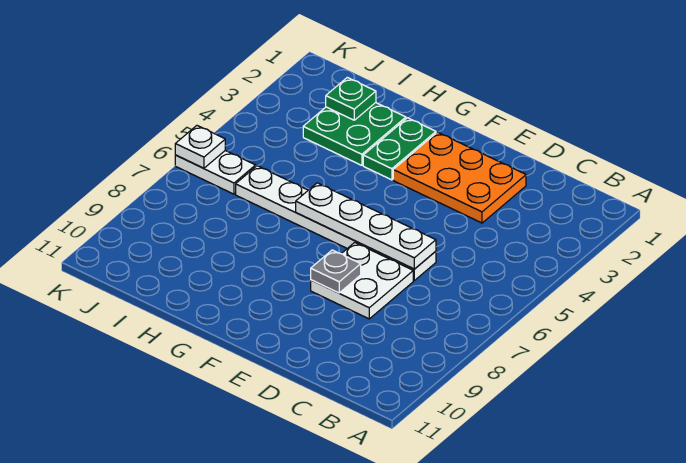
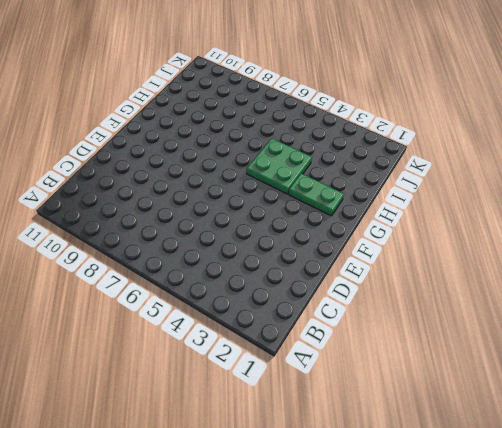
green plate G4:H5 level 1 -> green plate H2:I3 level 1
none -> orange plate D2:F3 level 1
none -> white plate D6:I6 level 1

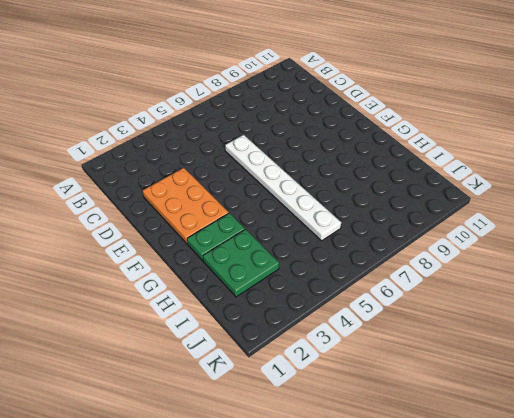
none -> white plate D7:E8 level 1
none -> white plate J6:K6 level 1

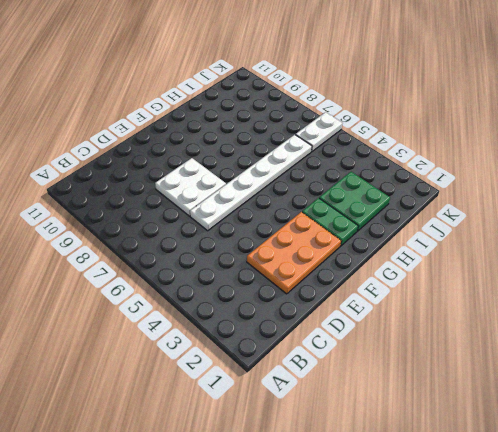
none -> white plate D6:G6 level 2
none -> grey plate E8 level 2

